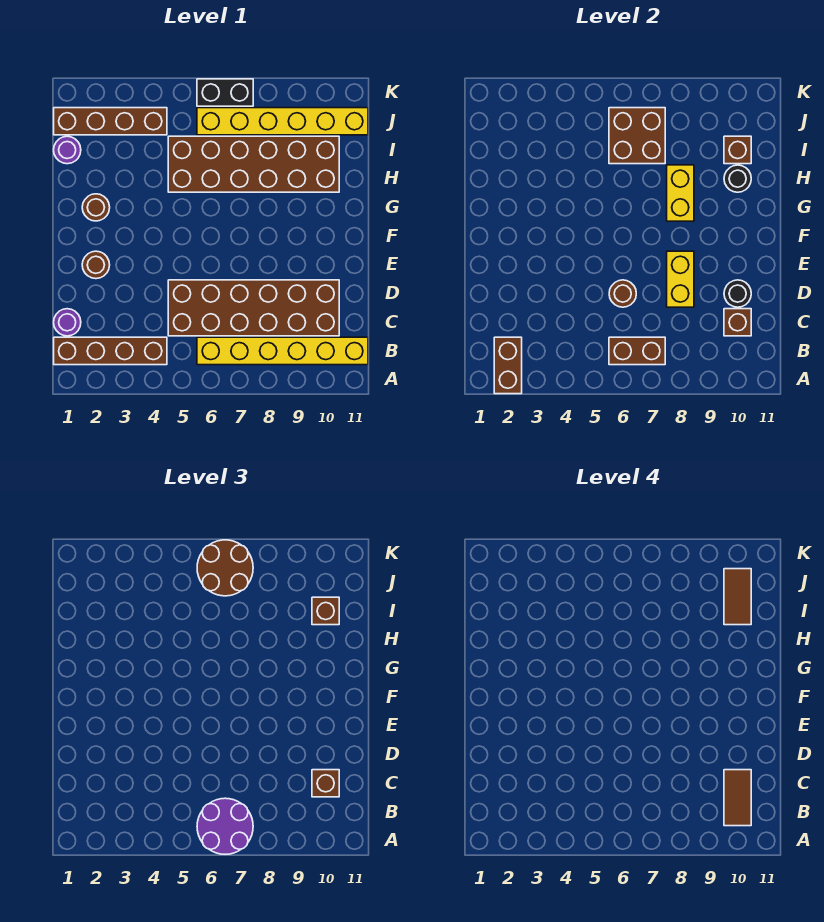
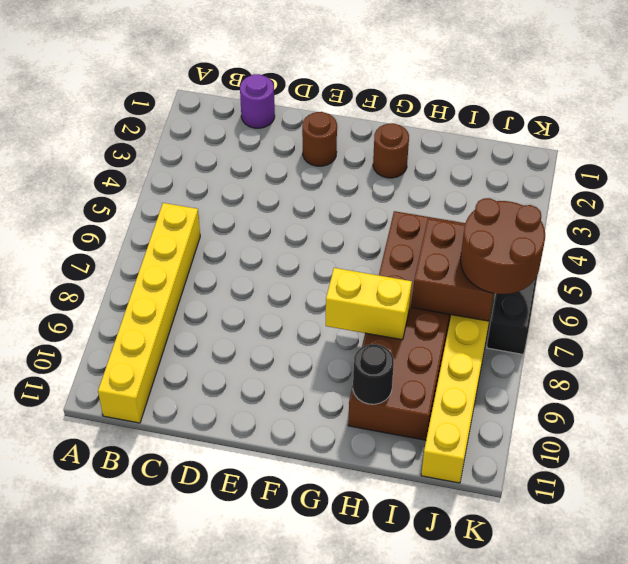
none -> brown brick B1:B4 level 1
none -> brown brick C5:D10 level 1
none -> purple round brick I1 level 1

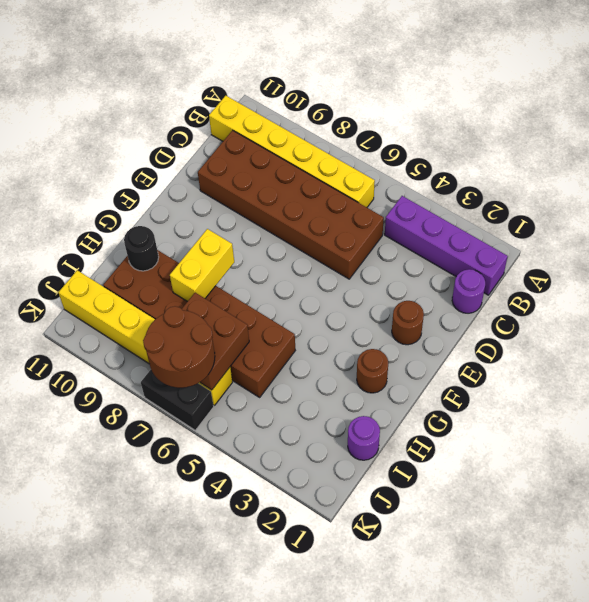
purple brick B1:B4 level 1 -> brown brick B1:B4 level 1
none -> brown brick J1:J4 level 1
none -> brown brick A2:B2 level 2
none -> brown brick B6:B7 level 2

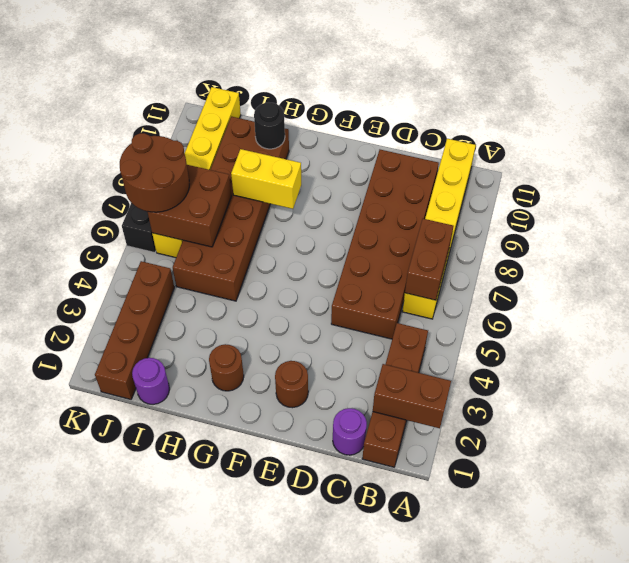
none -> brown brick C10 level 2
none -> brown round brick D6 level 2
none -> yellow brick D8:E8 level 2

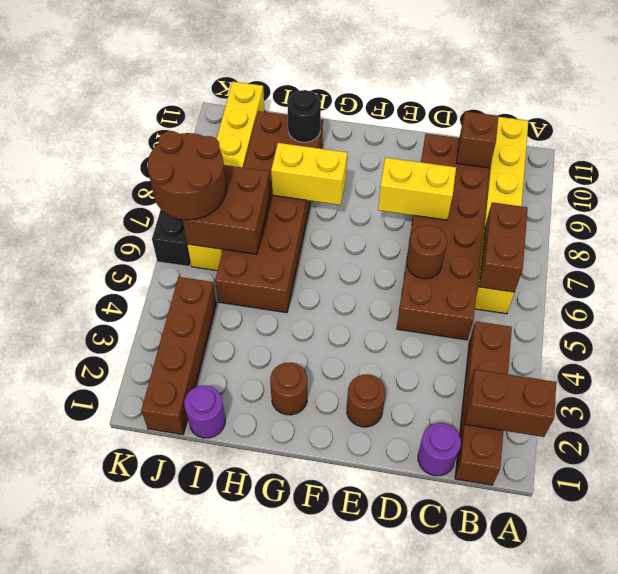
none -> black round brick D10 level 2
none -> brown brick I10 level 2
none -> purple round brick A6:B7 level 3

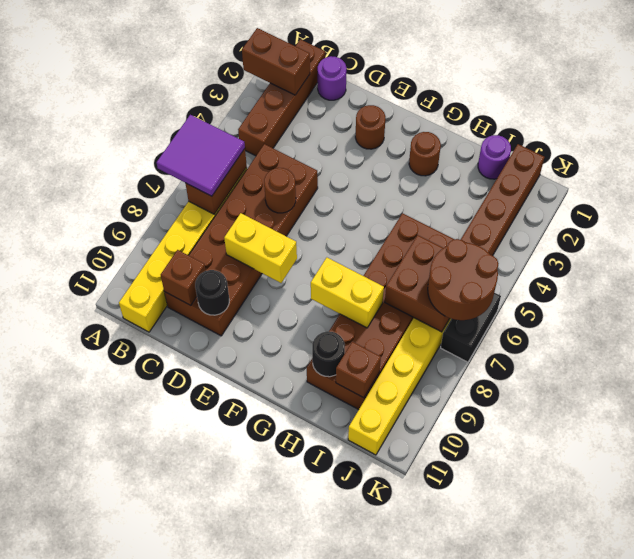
purple tile A6:B7 level 3 -> purple round brick A6:B7 level 3
none -> brown brick C10 level 3
none -> brown brick I10 level 3
none -> brown tile B10:C10 level 4

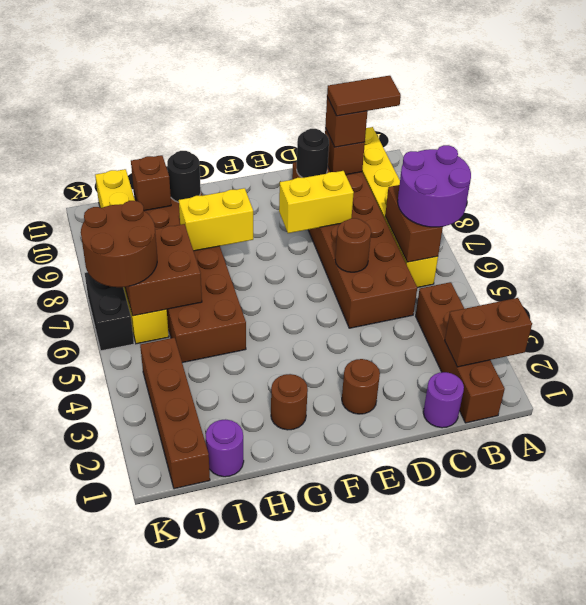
none -> brown brick I10 level 3
none -> brown tile I10:J10 level 4

